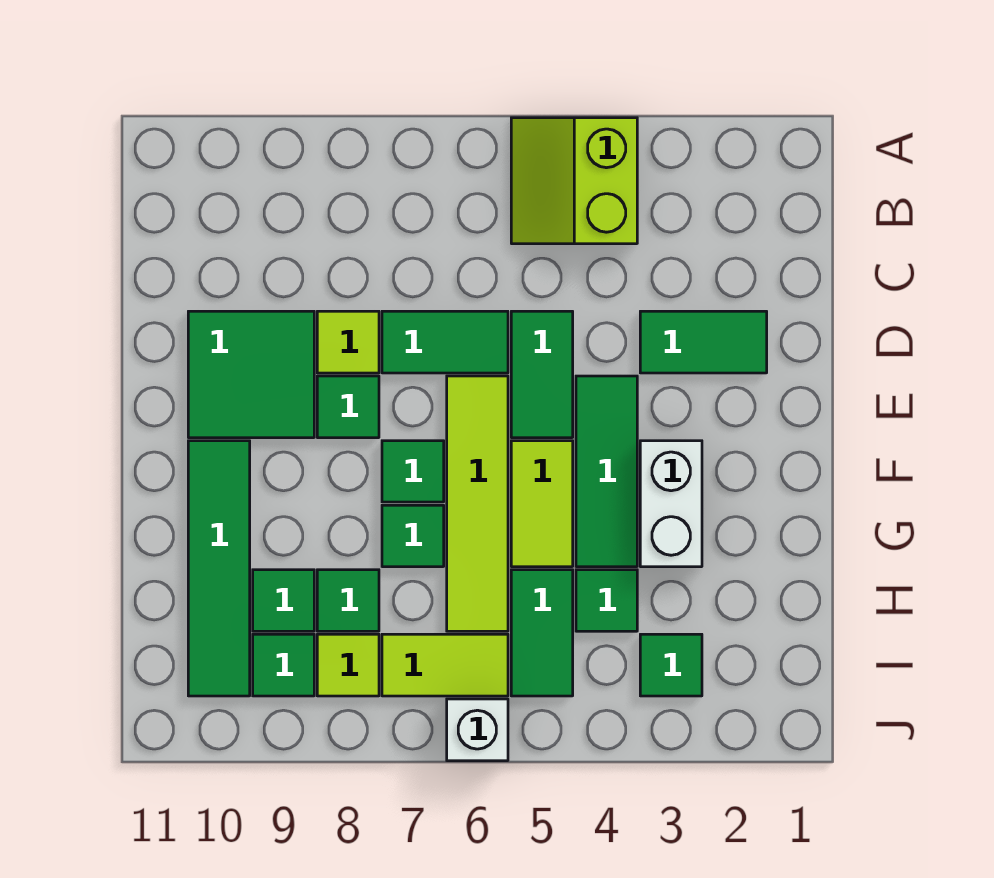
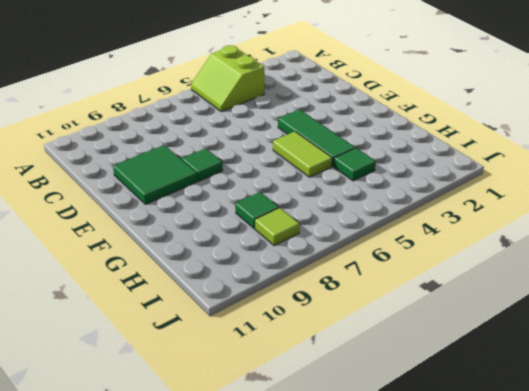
none -> green tile D2:D3 level 1
none -> green tile D5:E5 level 1
none -> green tile D6:D7 level 1

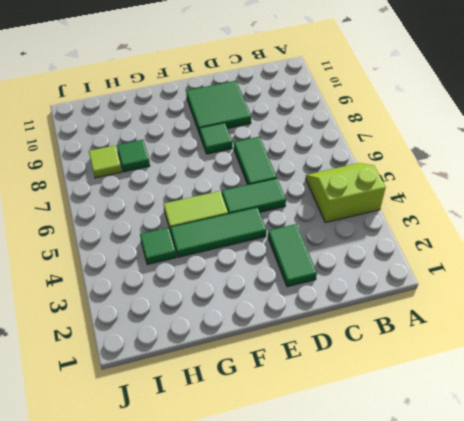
none -> lime tile D8 level 1
none -> lime tile E6:H6 level 1
none -> white brick F3:G3 level 1

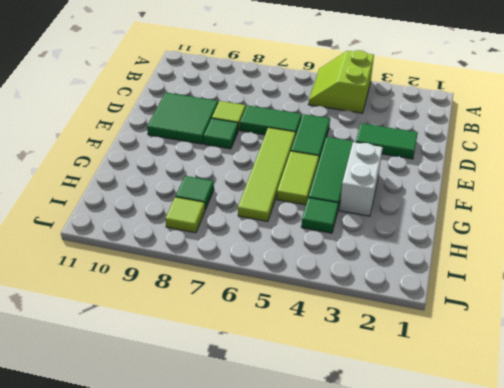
none -> green tile F7 level 1
none -> green tile F10:I10 level 1
none -> green tile G7 level 1

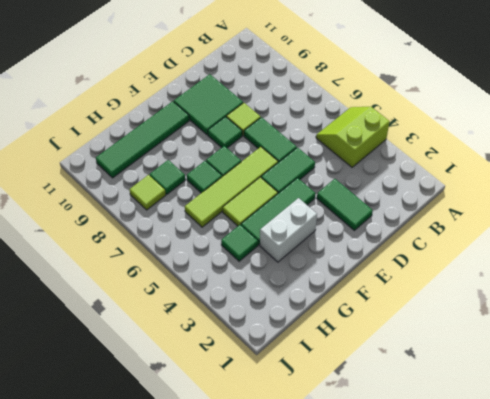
none -> green tile H5:I5 level 1
none -> green tile H9 level 1
none -> green tile I3 level 1

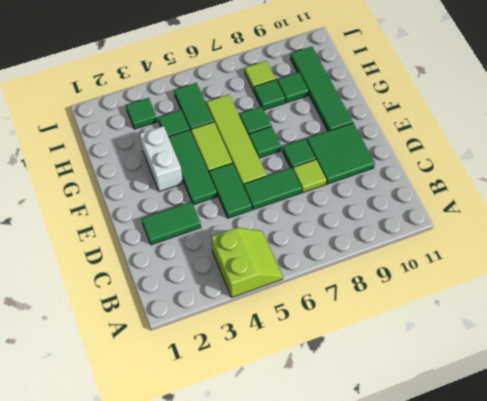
none -> lime tile I6:I7 level 1
none -> green tile I9 level 1
none -> white brick J6 level 1

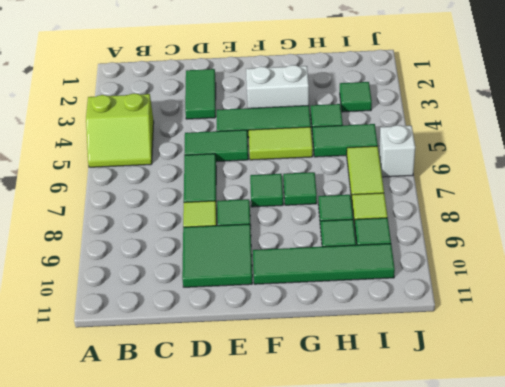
none -> lime tile E6:H6 level 1

